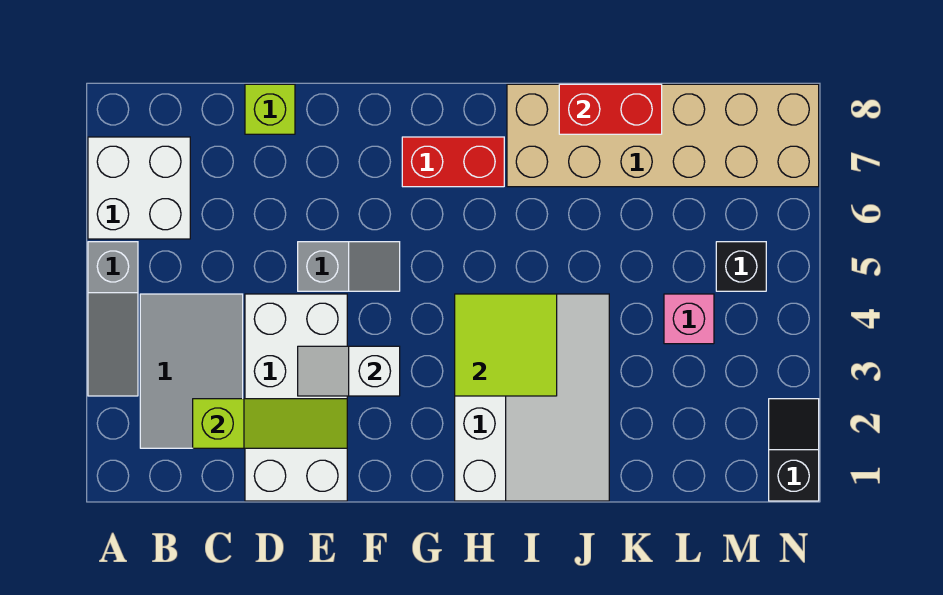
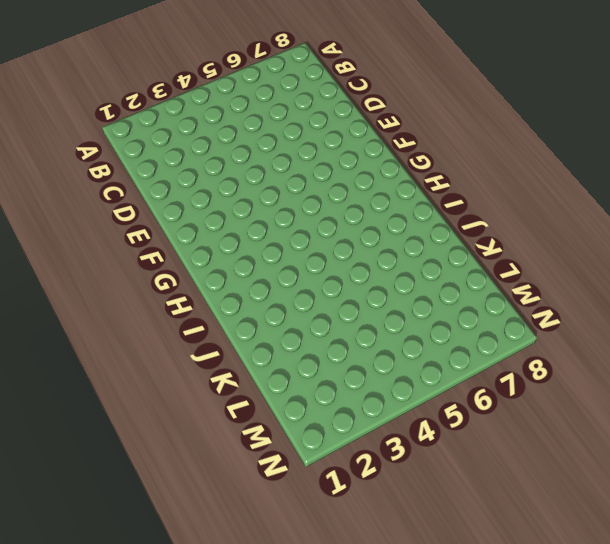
none -> grey slope A3:A5 level 1 top 5
none -> white brick A6:B7 level 1
none -> grey tile B2:C4 level 1

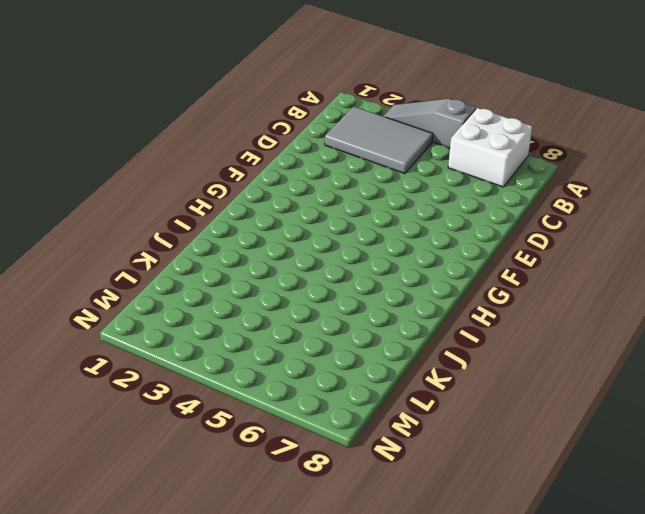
none -> white brick D1:E4 level 1
none -> lime brick D8 level 1
none -> grey slope E5:F5 level 1 top E

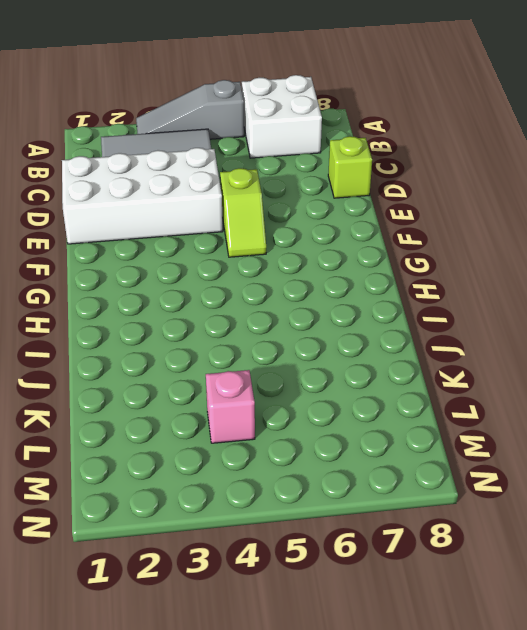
lime slope E5:F5 level 1 top E -> grey slope E5:F5 level 1 top E
none -> red brick G7:H7 level 1
none -> white slope H1:J4 level 1 top H
none -> tan brick I7:N8 level 1

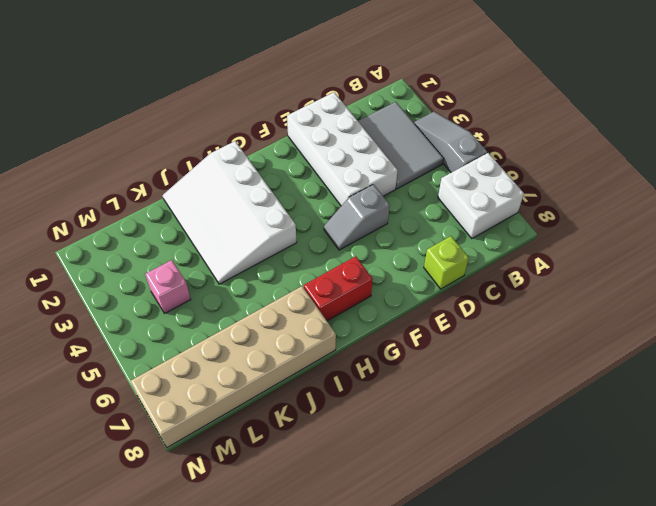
none -> black brick M5 level 1
none -> black slope N1:N2 level 1 top 1
none -> lime slope C2:E2 level 2 top C

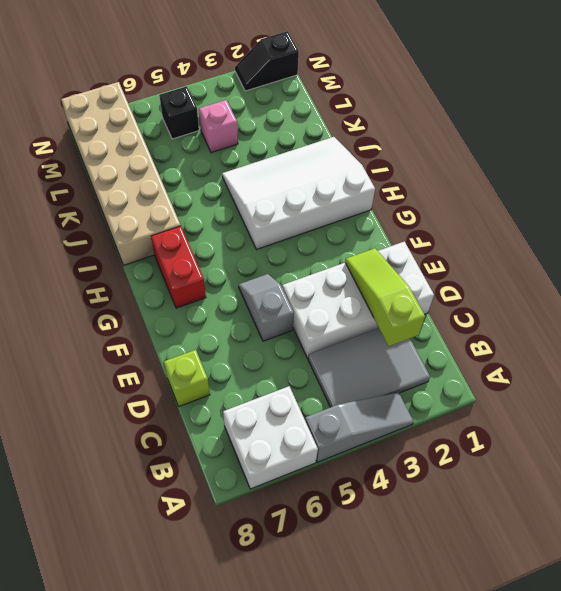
none -> white slope E3:F3 level 2 top F
none -> lime tile H3:I4 level 2
none -> red brick J8:K8 level 2

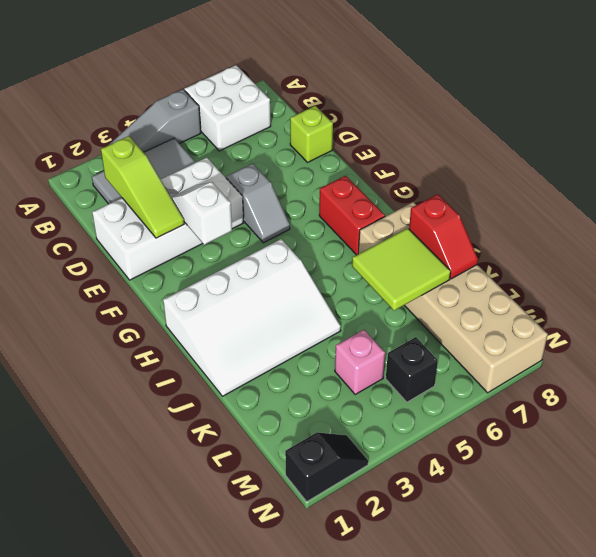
lime tile J6:K7 level 2 -> lime tile H3:I4 level 2
red slope J8:K8 level 2 top J -> red brick J8:K8 level 2

